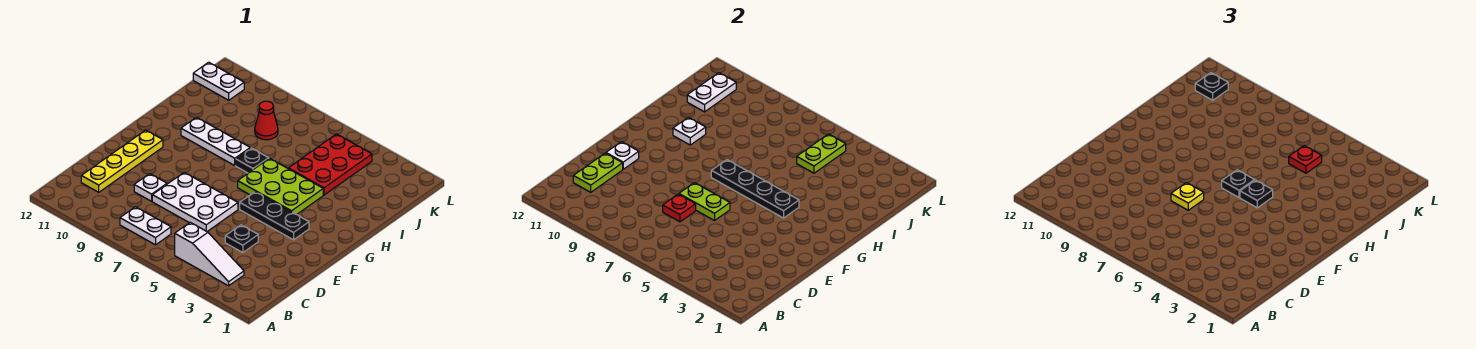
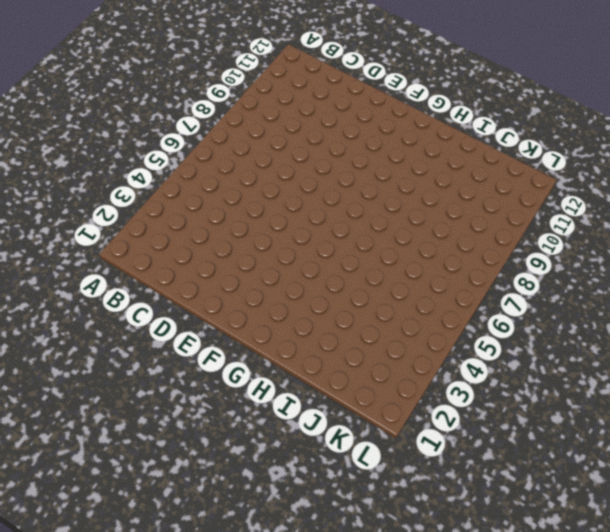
none -> white slope B3:B5 level 1 top 5
none -> white plate B7:B8 level 1
none -> yellow plate C11:F11 level 1

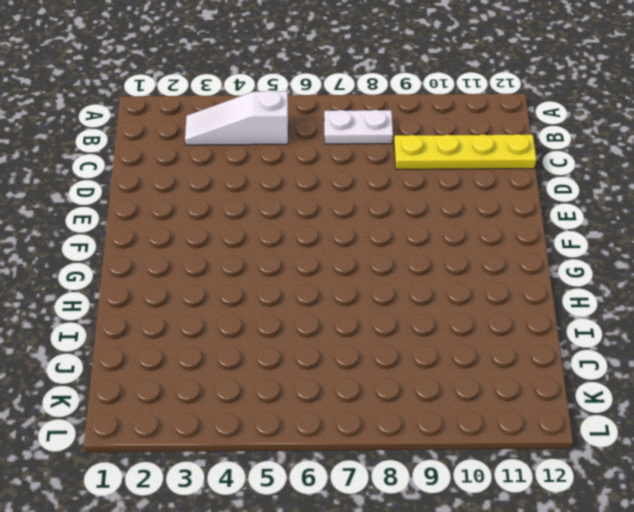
yellow plate C9:C12 level 1 -> yellow plate C11:F11 level 1
none -> black plate D4 level 1
none -> white plate D6:E8 level 1
none -> white plate D9 level 1

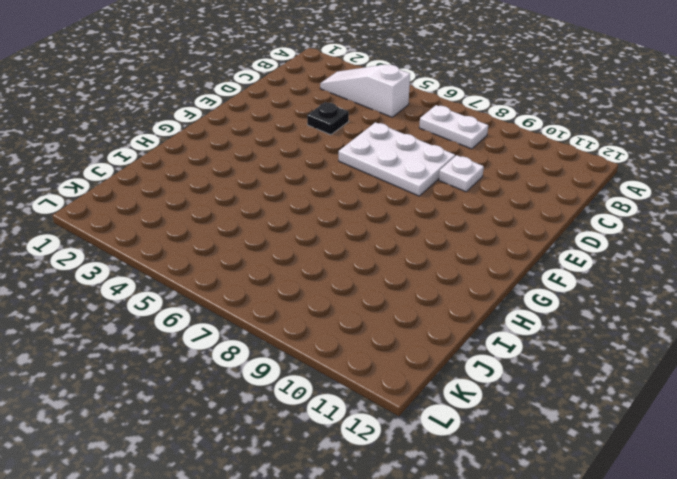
none -> yellow plate C11:F11 level 1
none -> black plate F3:F5 level 1
none -> lime plate G4:H6 level 1

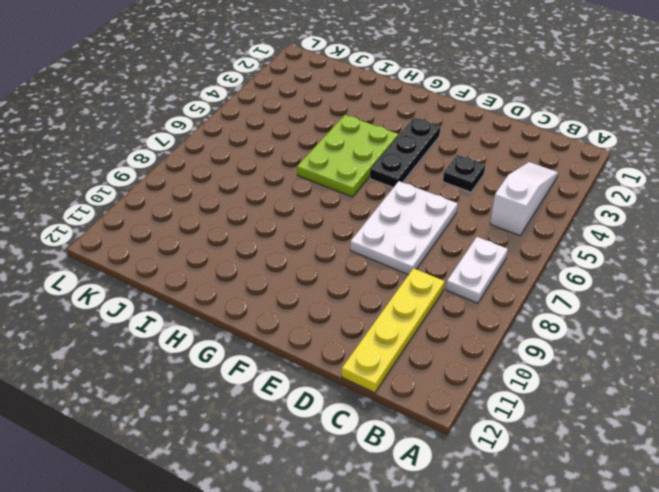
yellow plate C9:C12 level 1 -> yellow plate C11:F11 level 1
none -> white plate D9 level 1
none -> black plate H7 level 1
none -> white plate H8:H10 level 1

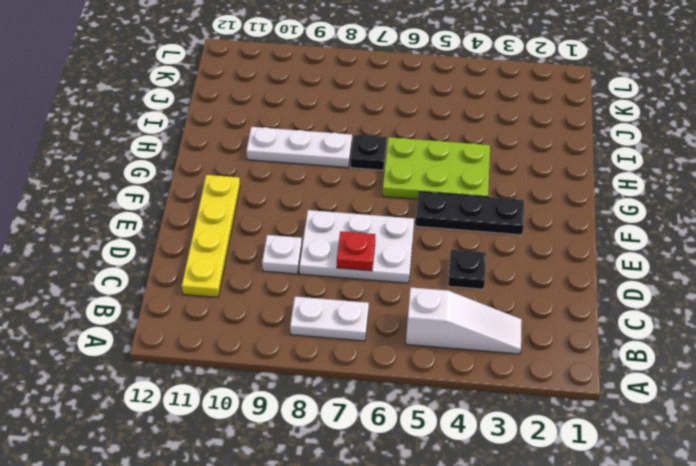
none -> red plate I4:K5 level 1
none -> red cone J8 level 1
none -> white plate K11:K12 level 1

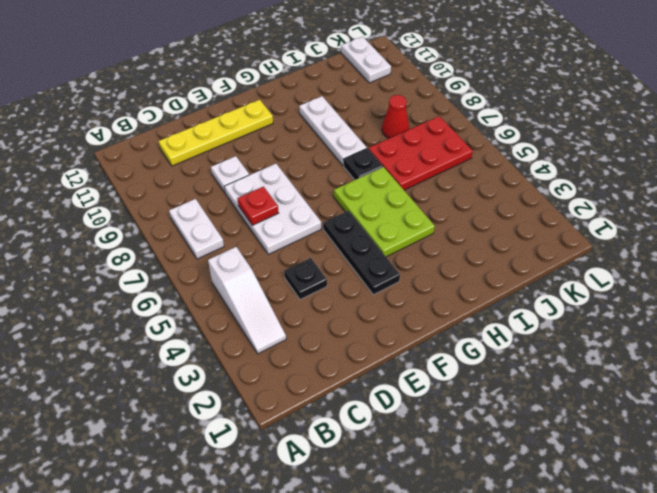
red plate I6:K7 level 1 -> red plate I4:K5 level 1
none -> lime plate C11:D11 level 2
none -> lime plate E6:E7 level 2
none -> white plate E11 level 2

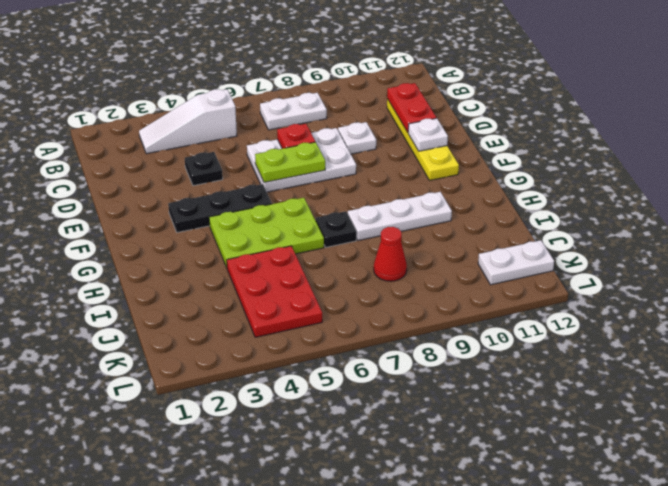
red plate C11:D11 level 2 -> lime plate C11:D11 level 2
none -> black plate G4:G7 level 2
none -> white plate H10 level 2
none -> lime plate J5:K5 level 2

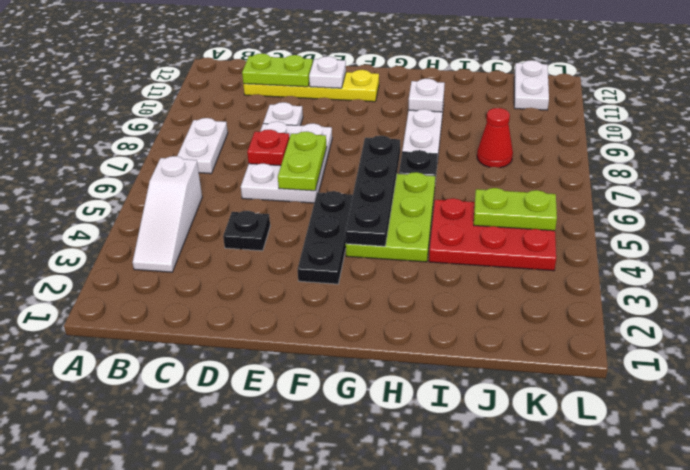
none -> white plate J11:K11 level 2
none -> yellow plate E7 level 3
none -> black plate G5 level 3

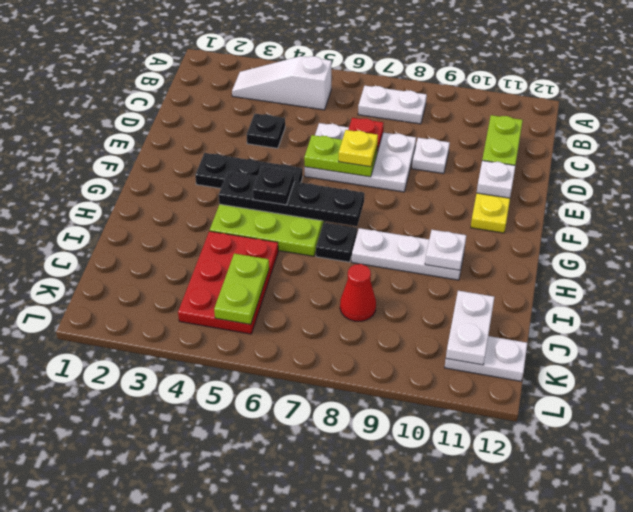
none -> black plate G6 level 3
none -> red plate J5 level 3
none -> black plate K11 level 3

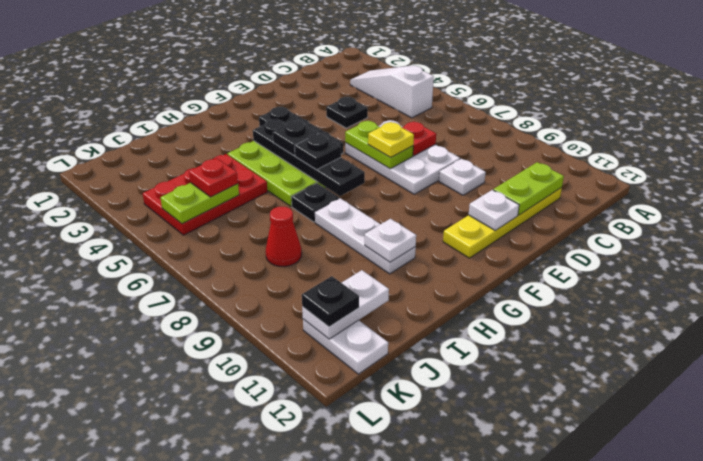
none -> white plate B7:B8 level 1

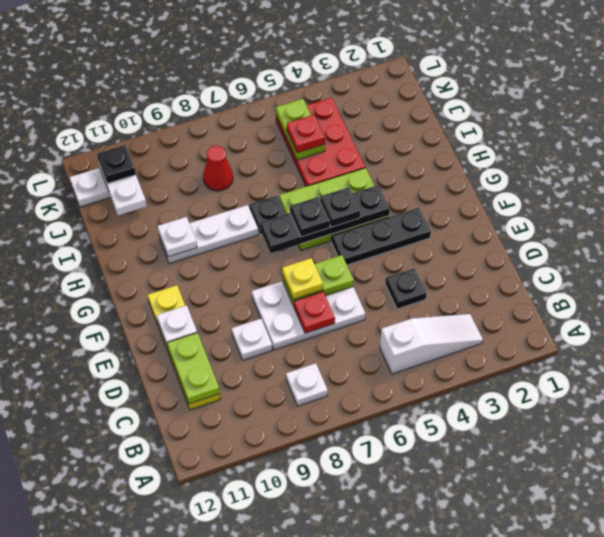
white plate B8 level 1 -> white plate B7:B8 level 1

